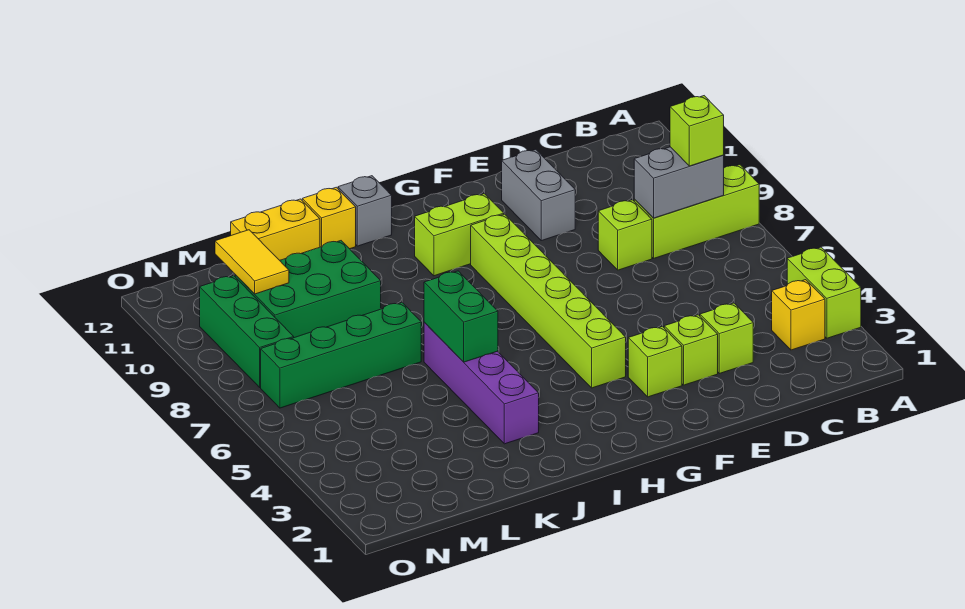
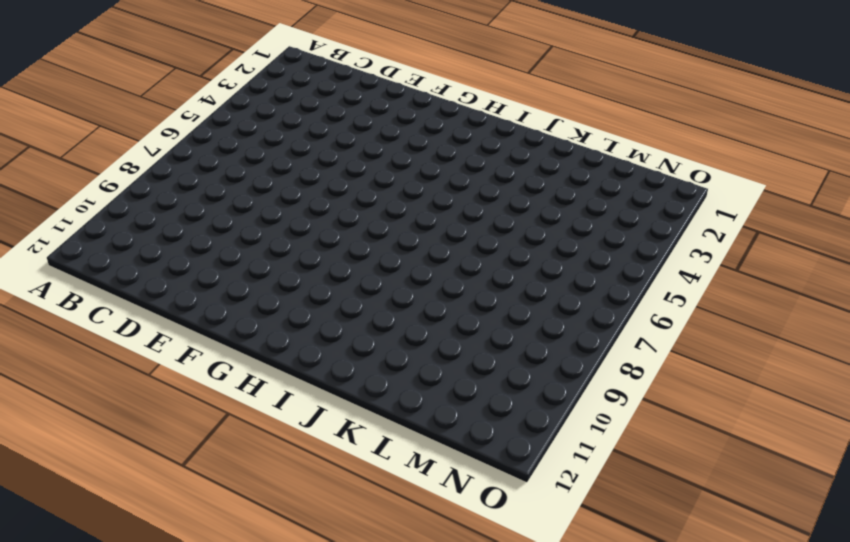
none -> lime brick A3:A4 level 1
none -> lime brick A8:C8 level 1
none -> yellow brick B3 level 1

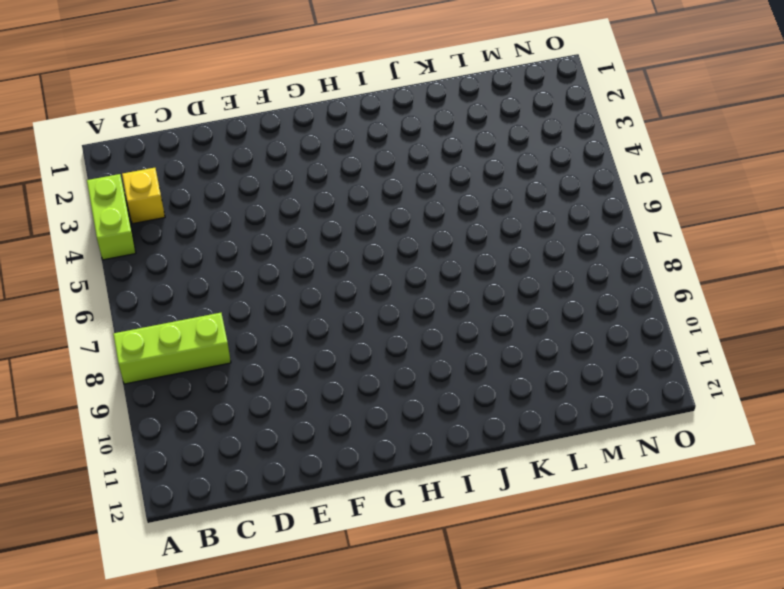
none -> lime brick D3 level 1
none -> lime brick D8 level 1
none -> lime brick E3 level 1

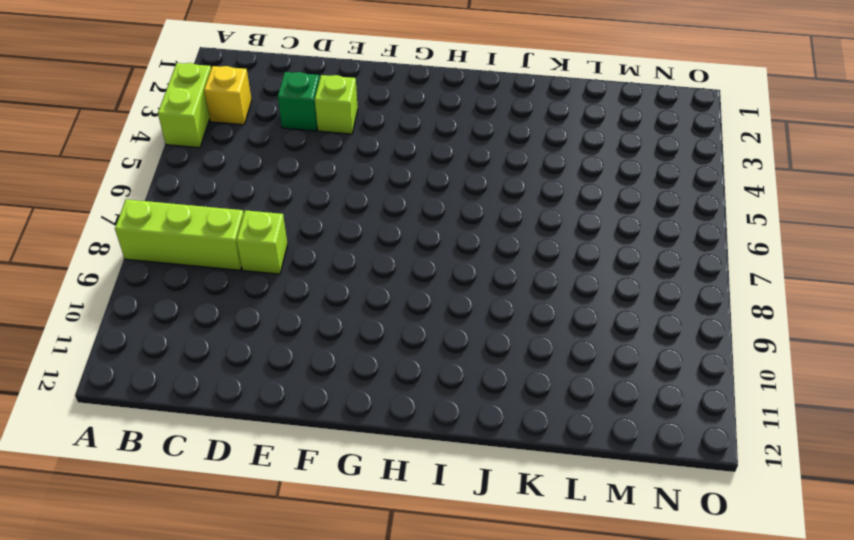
green brick D3 level 1 -> lime brick D3 level 1
none -> grey brick E10:E11 level 1
none -> lime brick F3 level 1
none -> lime brick G4:G9 level 1

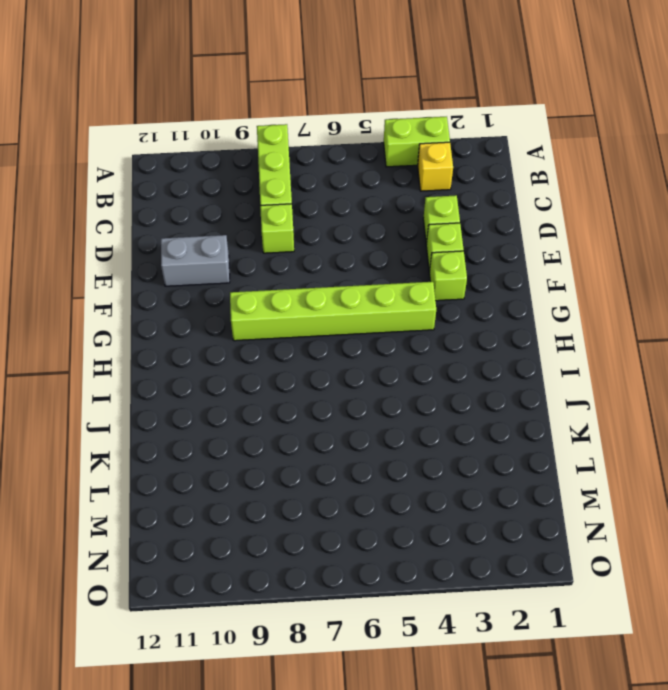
none -> lime brick G10:H10 level 1
none -> grey brick I12 level 1
none -> purple brick J3:J6 level 1

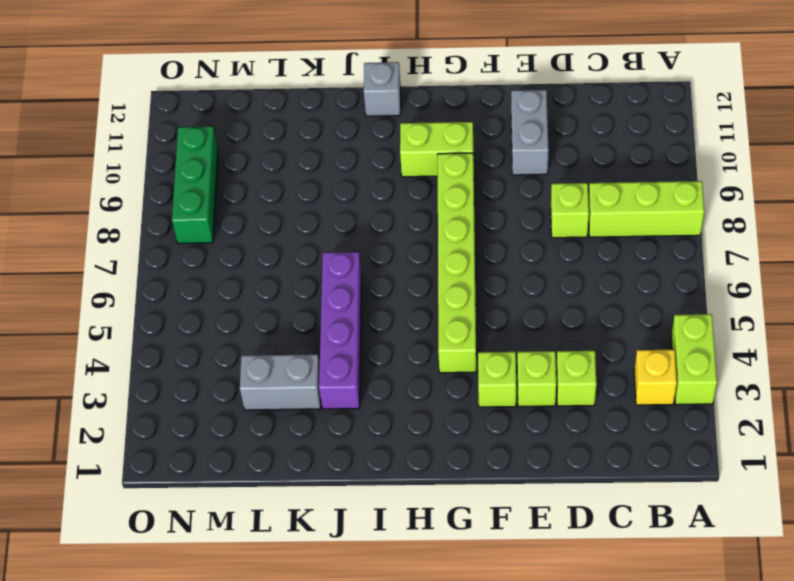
grey brick K3:L3 level 1 -> grey brick B8:C8 level 2
none -> yellow brick J12 level 1
none -> green brick K7:N7 level 1
none -> green brick K9:M10 level 1

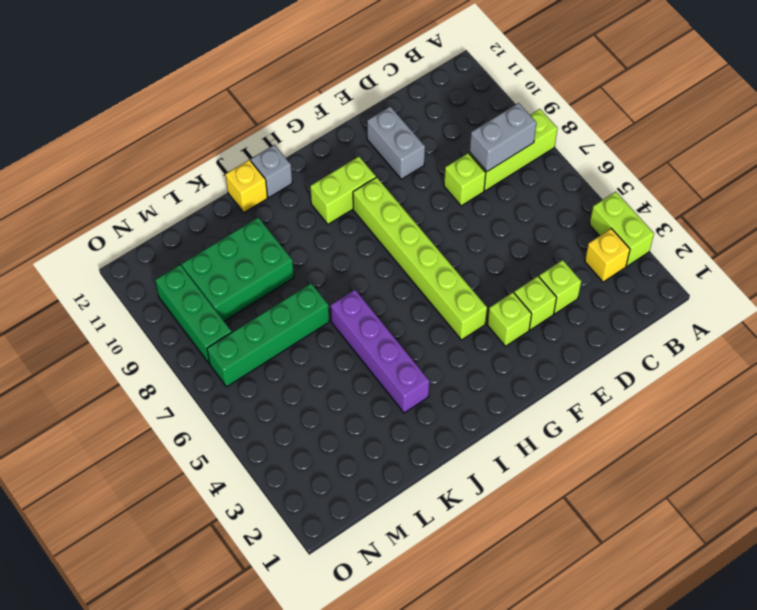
none -> yellow brick K12:L12 level 1
none -> green brick J5:J6 level 2
none -> yellow tile M10:M11 level 2

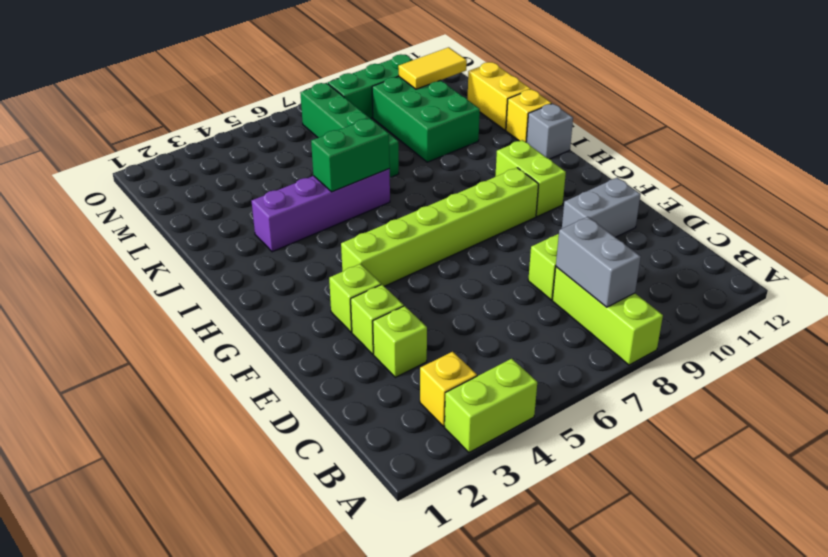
none -> lime brick B8 level 3

